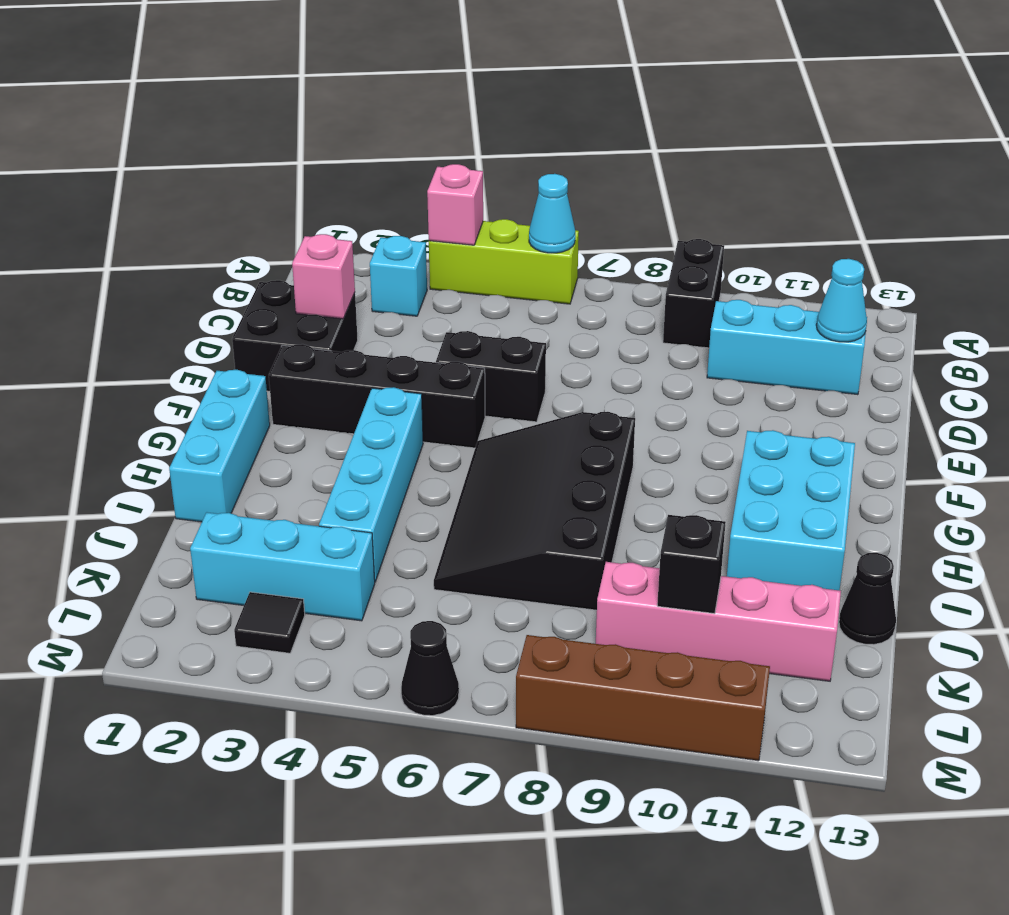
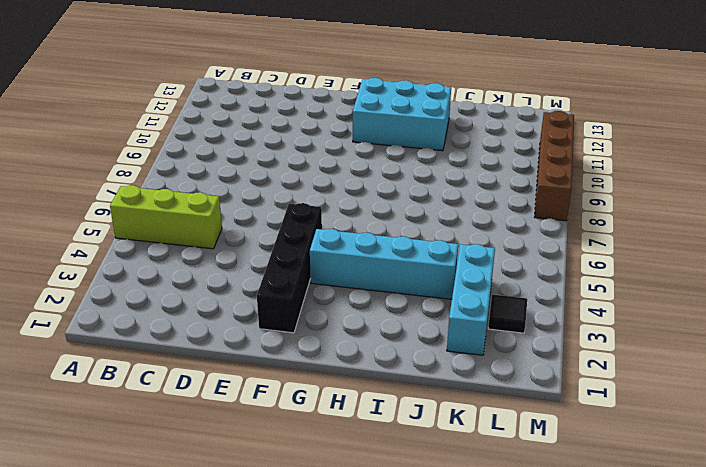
lime brick A5:C5 level 1 -> lime brick A4:A6 level 1
none -> black brick A9:B9 level 1
none -> cyan brick B3 level 1
none -> cyan brick C10:C12 level 1

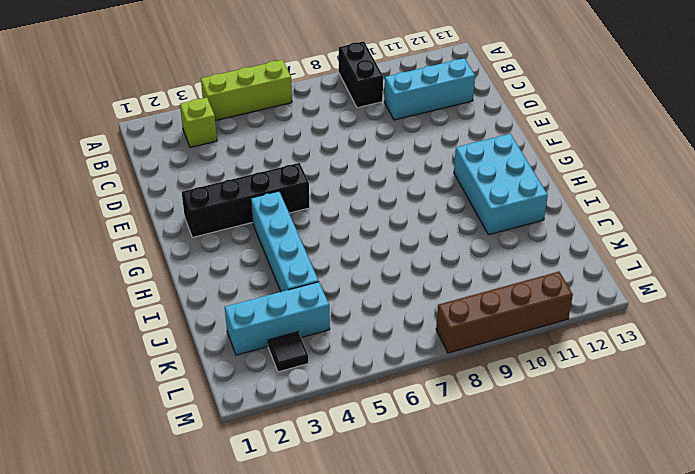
lime brick B3 level 1 -> cyan brick B3 level 1
none -> black brick D1:E2 level 1
none -> black brick E5:E6 level 1
none -> cyan brick G1:I1 level 1

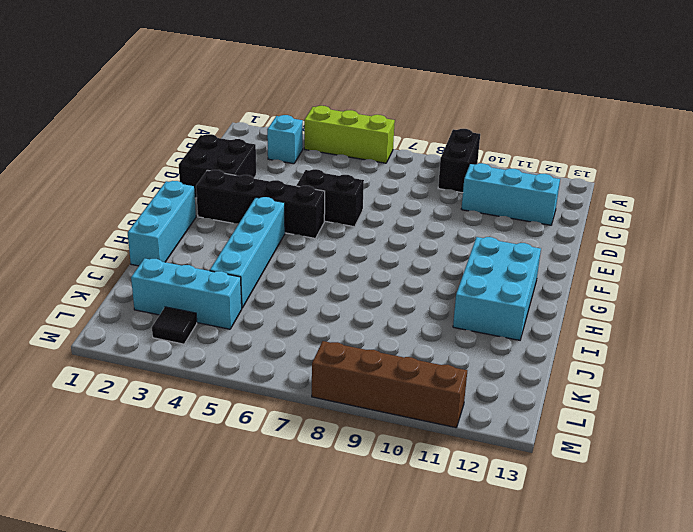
none -> black slope G6:J8 level 1 top 8
none -> black cone J13 level 1
none -> pink brick K9:K12 level 1

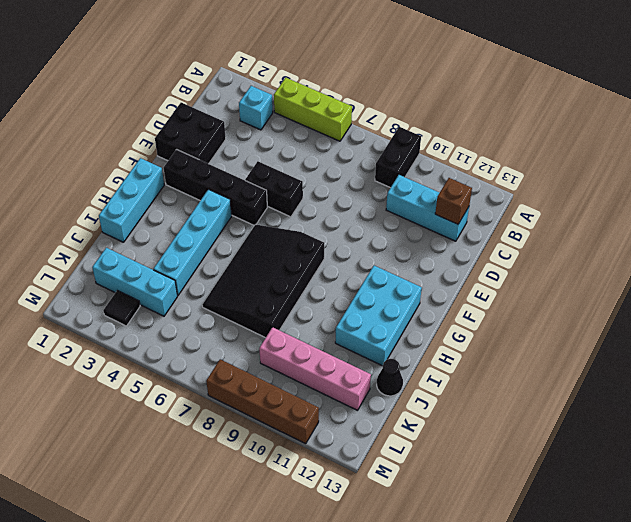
brown brick C12 level 2 -> cyan cone C12 level 2
none -> black cone M6 level 1
none -> pink brick A4 level 2
none -> cyan cone A6 level 2

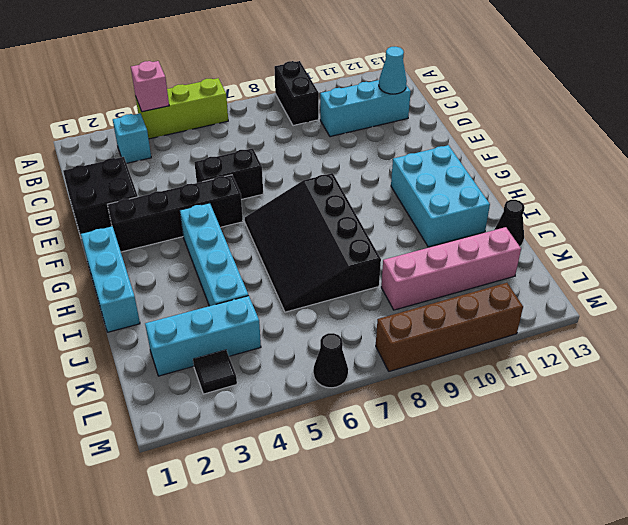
none -> cyan cone A6 level 2
none -> pink brick D2 level 2
none -> black brick K10 level 2

